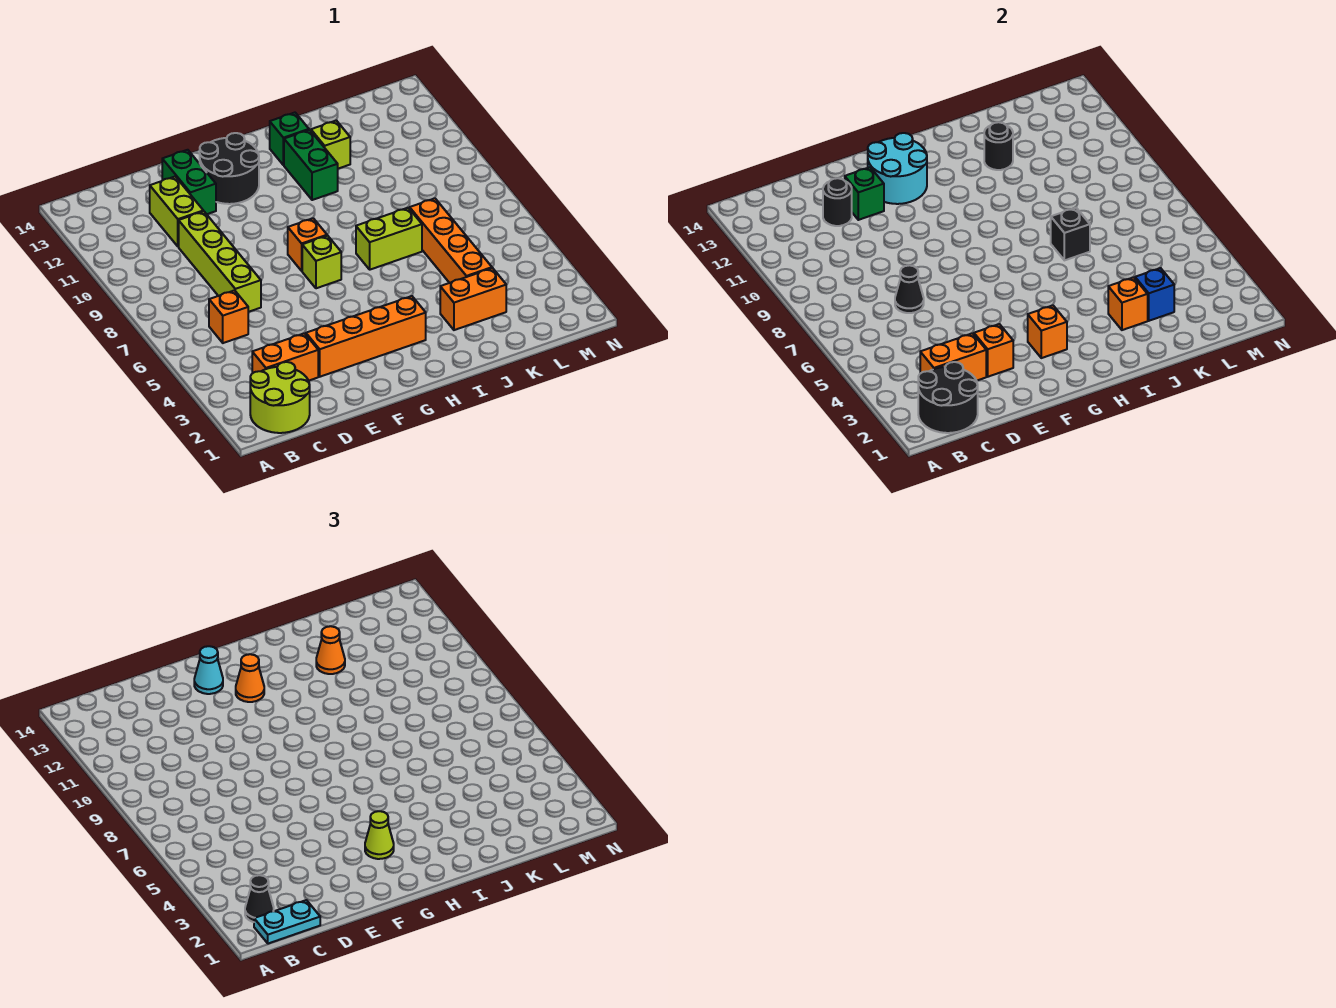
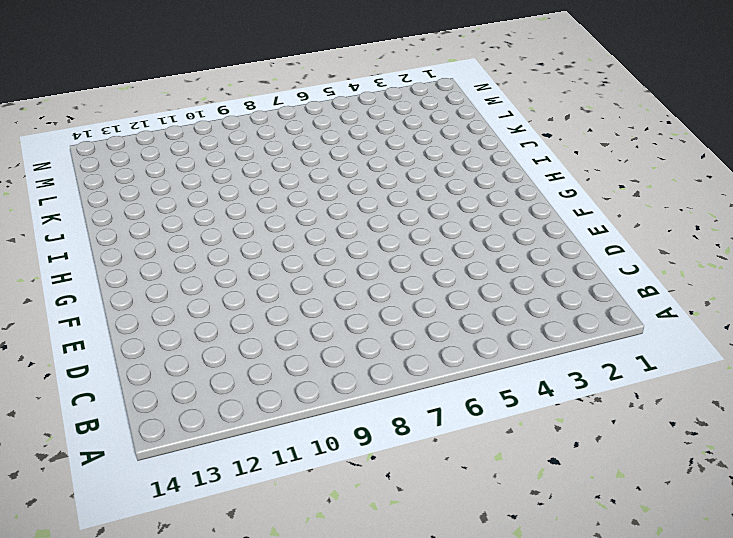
none -> lime round brick B1:C2 level 1
none -> orange brick C3:D3 level 1
none -> orange brick C6 level 1
none -> lime brick D7:D10 level 1

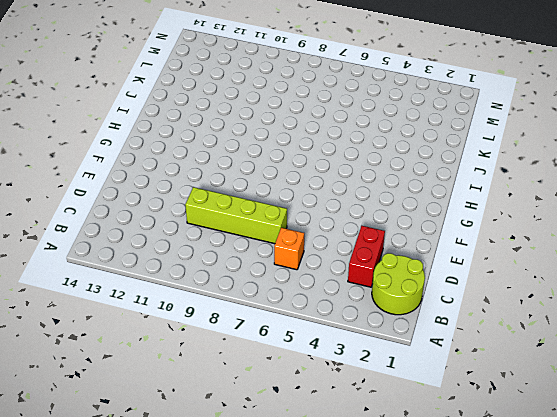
red brick C3:D3 level 1 -> orange brick C3:D3 level 1
none -> lime brick D11:D12 level 1
none -> orange brick E3:H3 level 1
none -> green brick E12:E13 level 1
none -> black round brick F12:G13 level 1

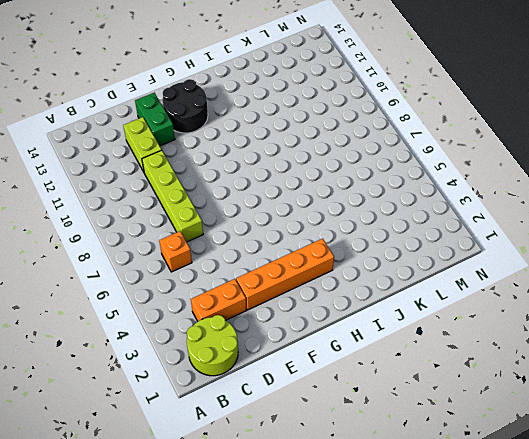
none -> lime brick G7 level 1
none -> orange brick G8 level 1
none -> lime brick I7:J7 level 1
none -> green brick I11:I12 level 1

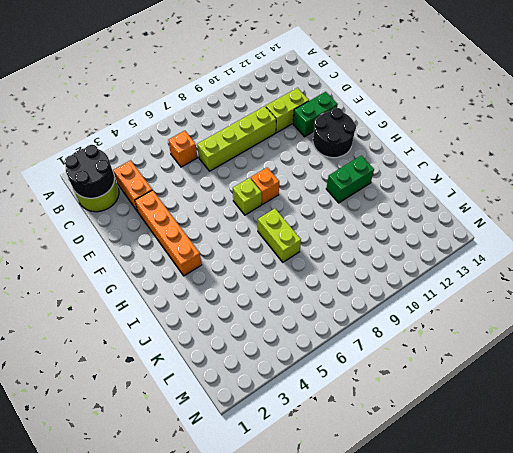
none -> green brick I13 level 1
none -> orange brick J3:K3 level 1
none -> lime brick J12 level 1
none -> orange brick K4:K7 level 1

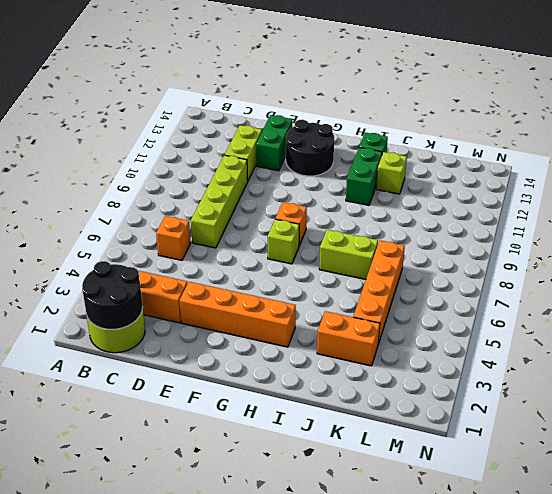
none -> orange brick C3:D3 level 2
none -> black cone D7 level 2
none -> black round brick D12 level 2
none -> orange brick E3 level 2

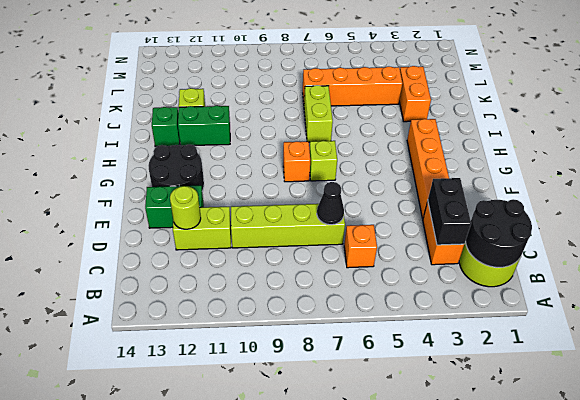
black brick C3:D3 level 2 -> orange brick C3:D3 level 2
lime round brick D12 level 2 -> black round brick D12 level 2
none -> orange brick E3 level 2
none -> green brick E12 level 2
none -> cyan round brick F12:G13 level 2
none -> orange brick G3 level 2

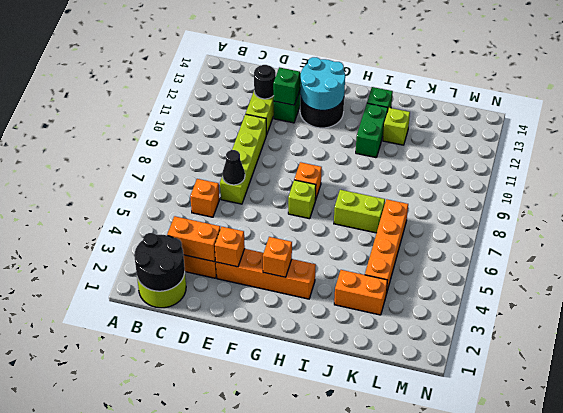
none -> orange brick J3 level 2
none -> black brick J7 level 2
none -> black round brick J12 level 2
none -> blue brick K3 level 2

